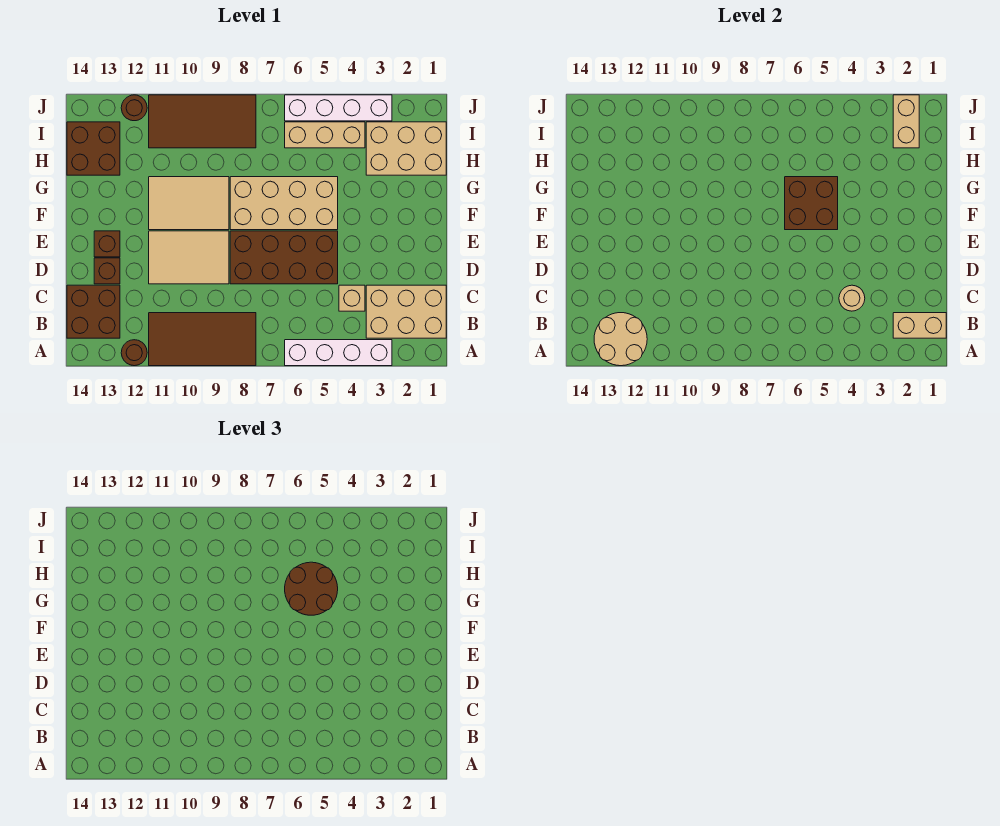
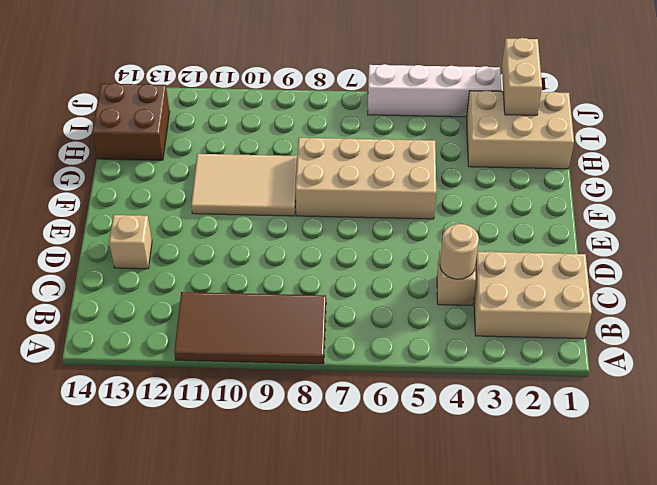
tan brick D13 level 1 -> brown brick D13 level 1
none -> white brick A3:A6 level 1
none -> brown round brick A12 level 1
none -> brown brick B13:C14 level 1

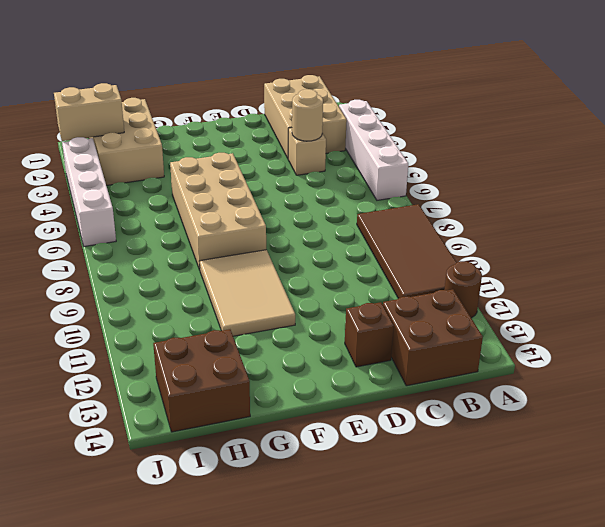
none -> brown brick D5:E8 level 1
none -> tan tile D9:E11 level 1
none -> brown brick E13 level 1

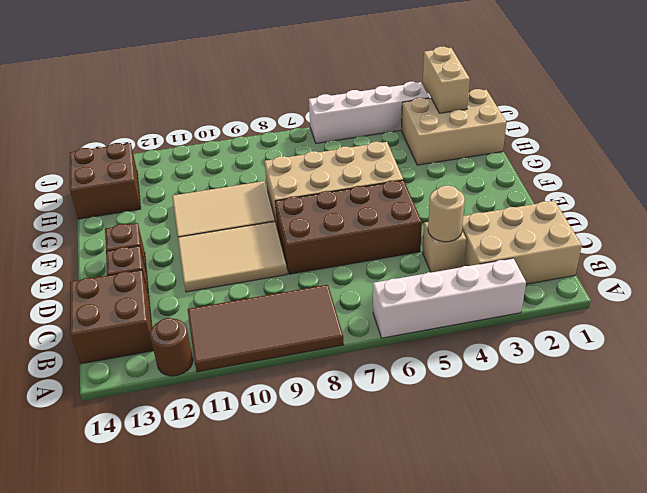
none -> tan brick I4:I6 level 1
none -> brown tile I8:J11 level 1
none -> brown round brick J12 level 1

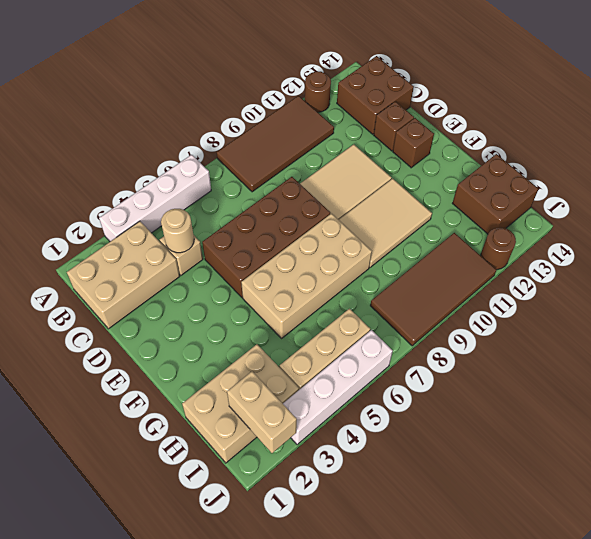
none -> tan round brick A12:B13 level 2
none -> tan brick B1:B2 level 2
none -> brown brick F5:G6 level 2

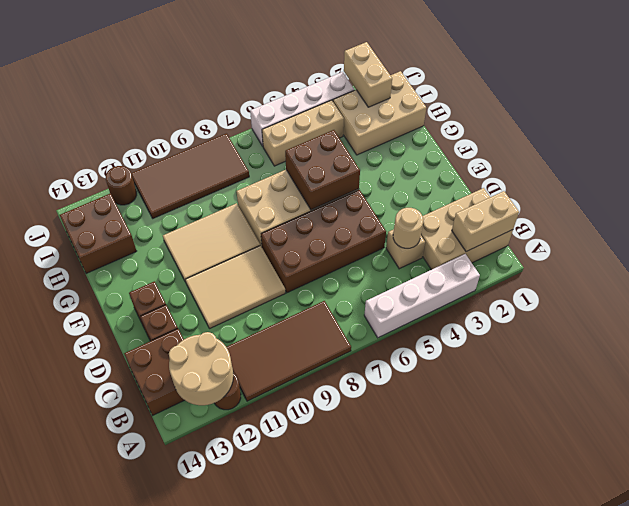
none -> brown round brick G5:H6 level 3

